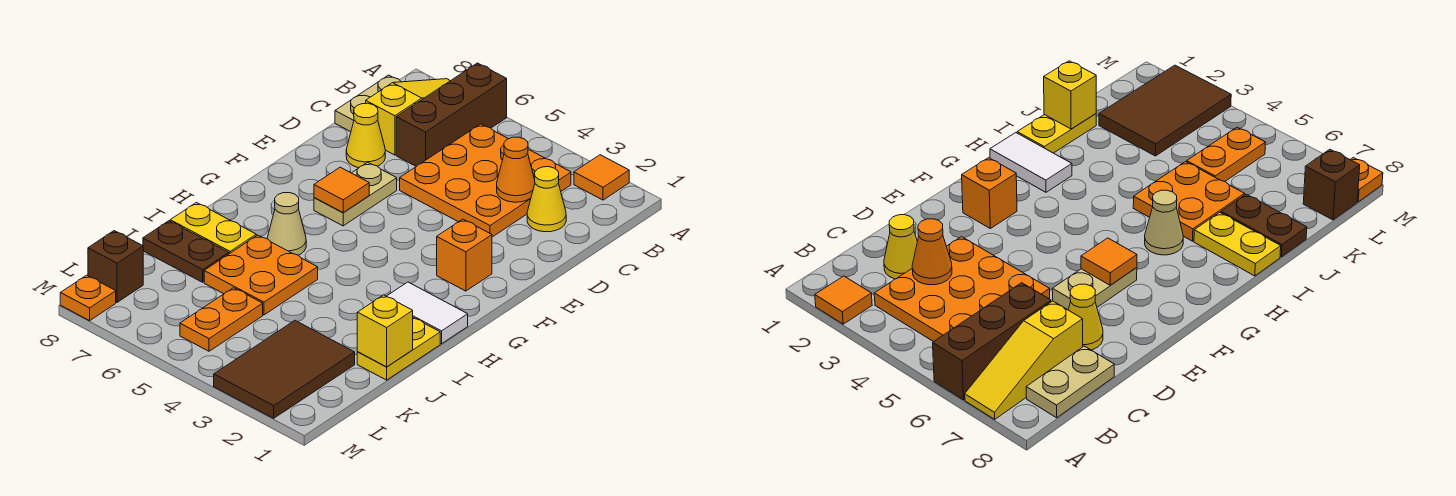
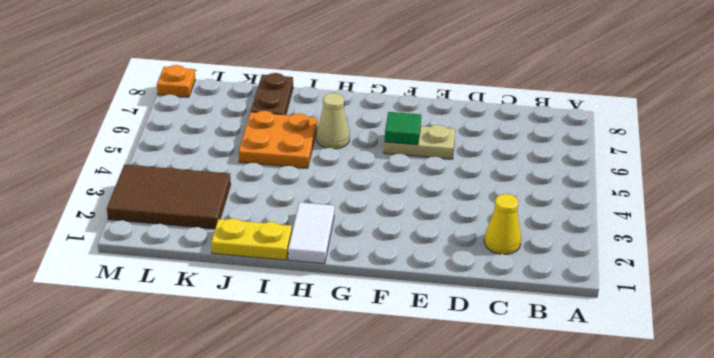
green tile F6 level 2 -> orange tile F6 level 2
none -> orange tile A2 level 1
none -> brown brick A6:C6 level 1
none -> yellow slope A7:C7 level 1 top C

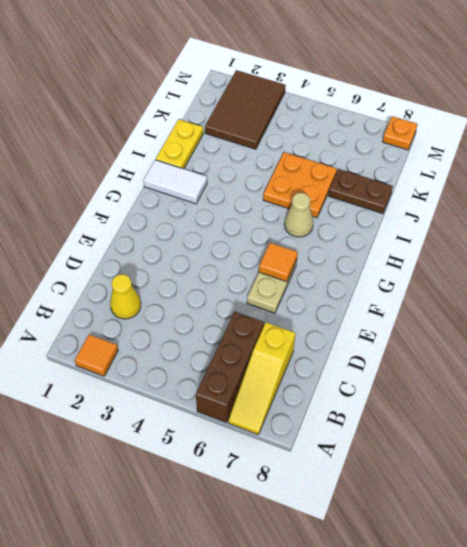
none -> orange plate B3:D5 level 1
none -> tan plate B8:C8 level 1
none -> yellow cone D7 level 1

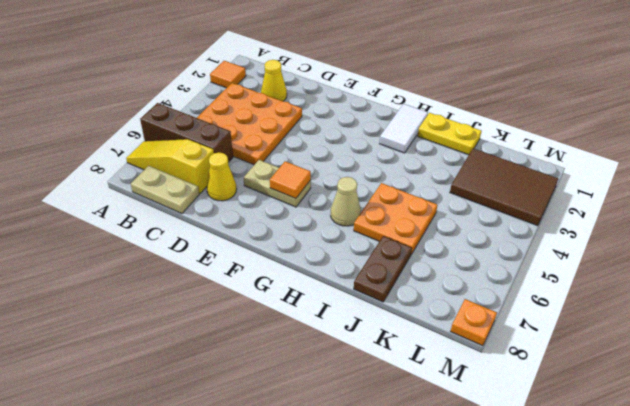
none -> orange brick F2 level 1
none -> yellow plate I7:I8 level 1
none -> orange plate K5:L5 level 1

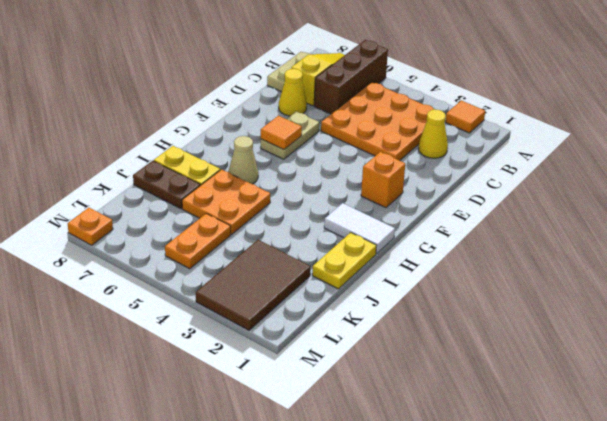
none -> brown brick L8 level 1
none -> orange cone C3 level 2
none -> yellow brick J1 level 2

